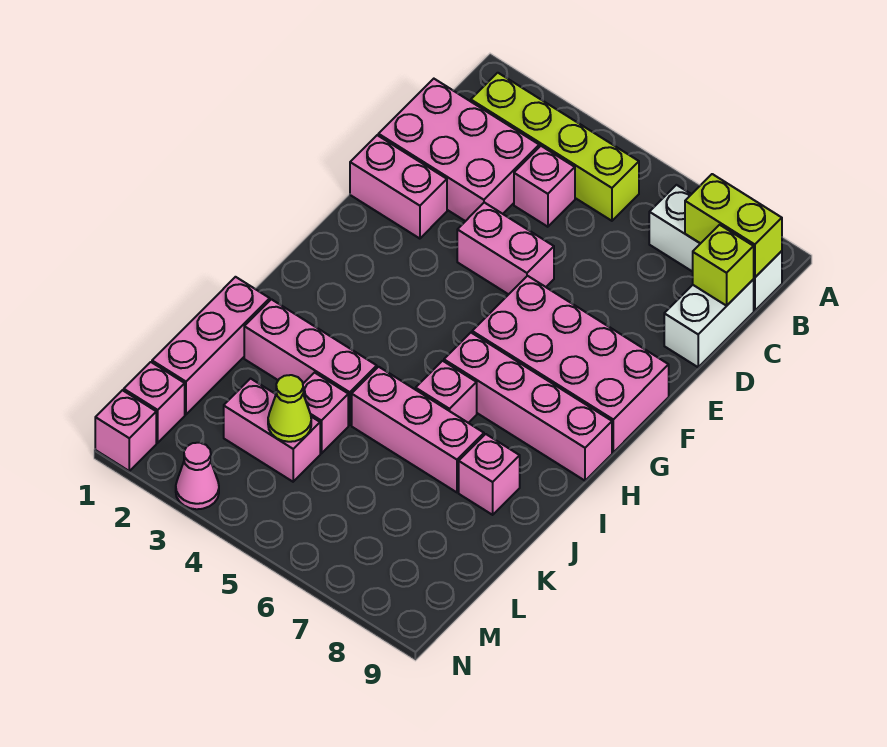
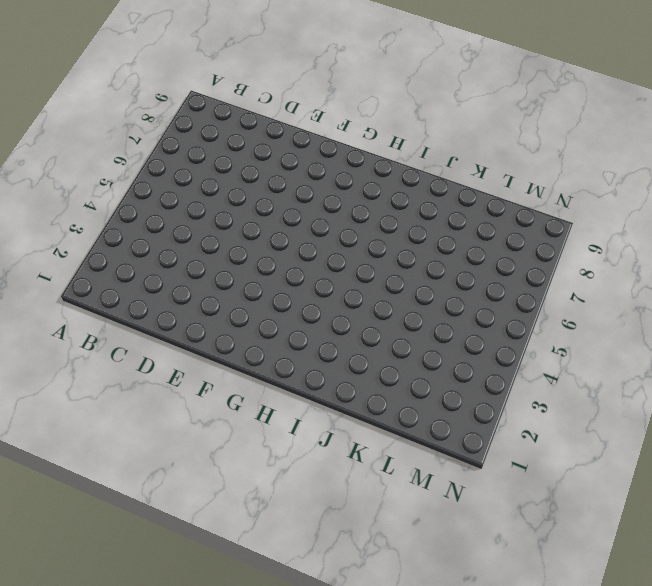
none -> lime brick B2:B5 level 1
none -> white brick B7:B9 level 1
none -> pink brick C1:D3 level 1

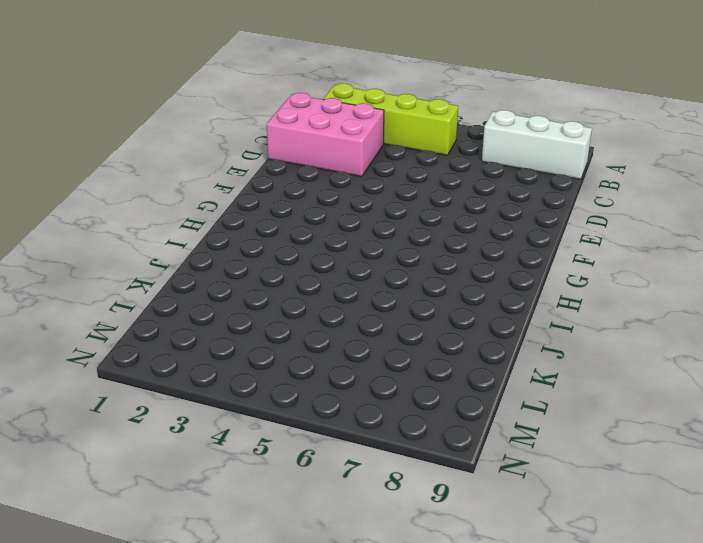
none -> pink brick C4 level 1
none -> white brick C9:D9 level 1
none -> pink brick E1:E2 level 1

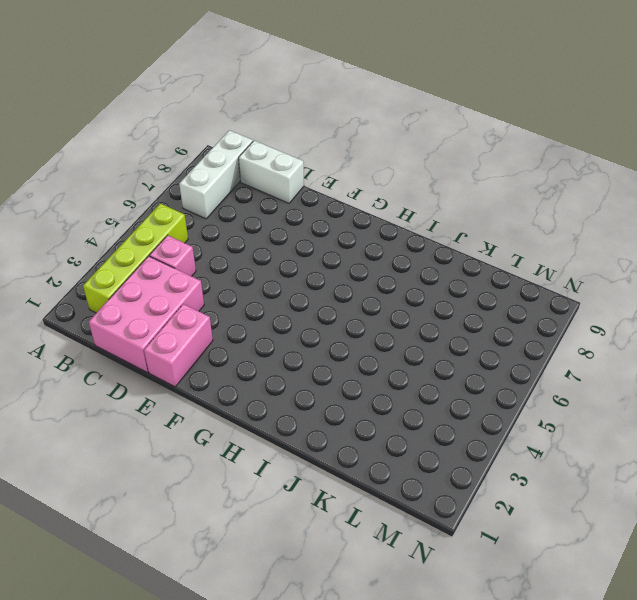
none -> pink brick E4:E5 level 1
none -> pink brick F6:G9 level 1
none -> pink brick H6:H9 level 1

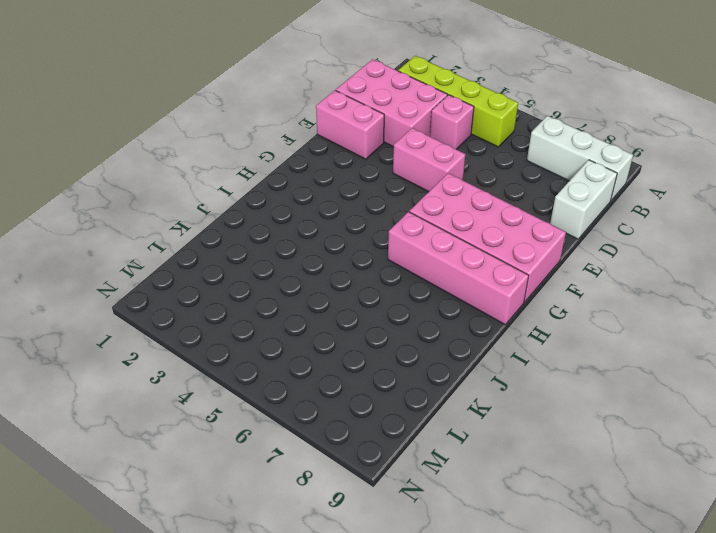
none -> pink brick I6 level 1
none -> pink brick J1:L1 level 1
none -> pink brick J2:J4 level 1

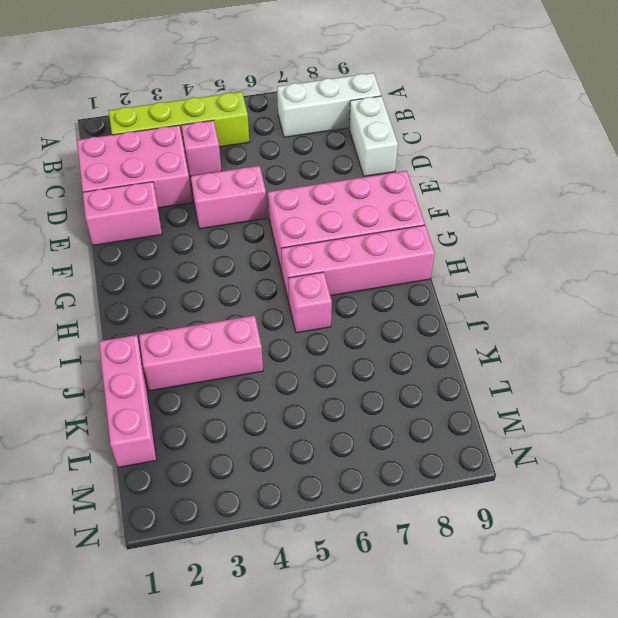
none -> pink brick J5:J7 level 1
none -> pink brick J8 level 1
none -> pink brick K4 level 1

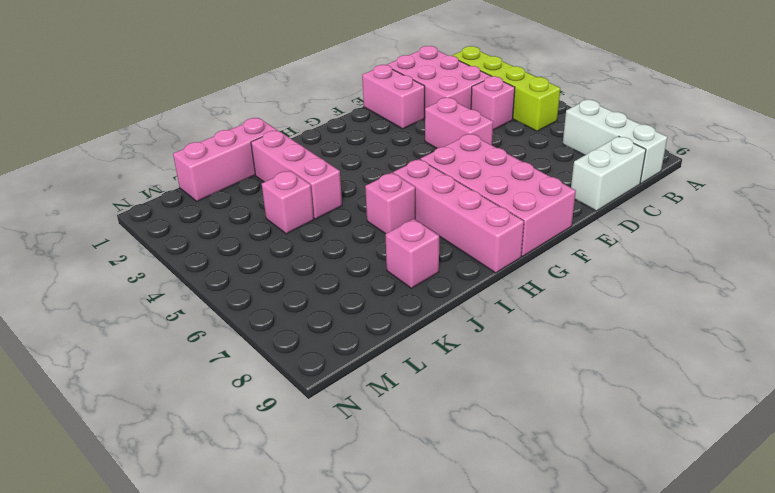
none -> pink brick J5:J7 level 1
none -> pink brick L3:L4 level 1
none -> pink brick M1 level 1

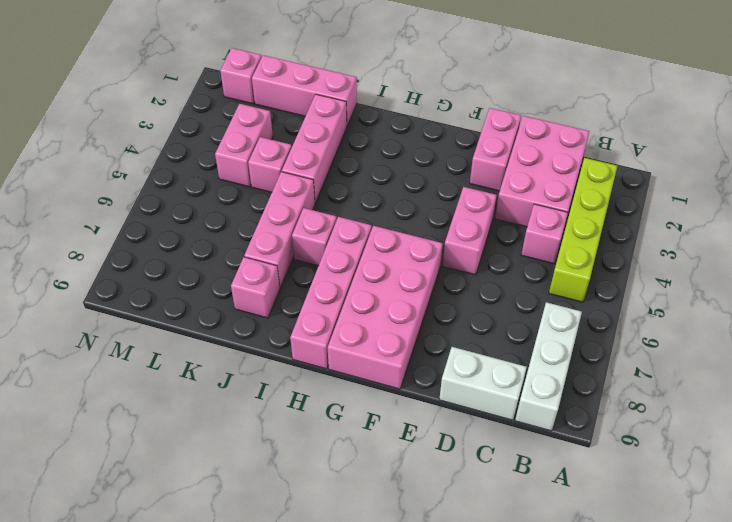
none -> pink brick N1 level 1
none -> pink cone N3 level 1
none -> lime brick B8:B9 level 2

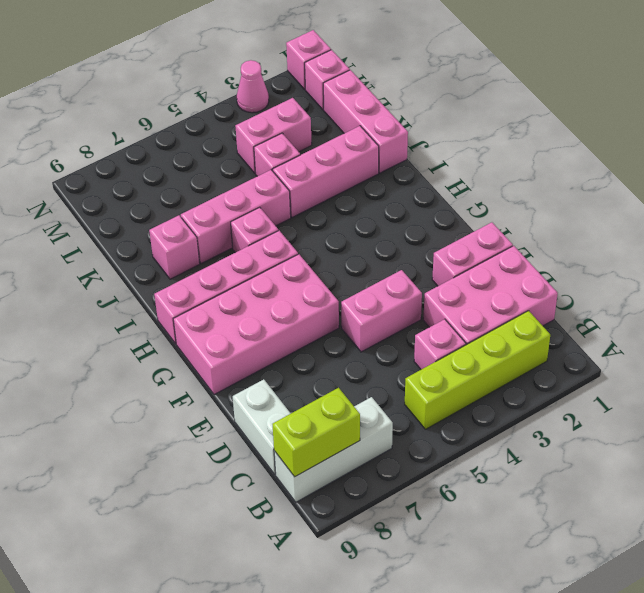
none -> lime brick C9 level 2
none -> lime cone L4 level 2

